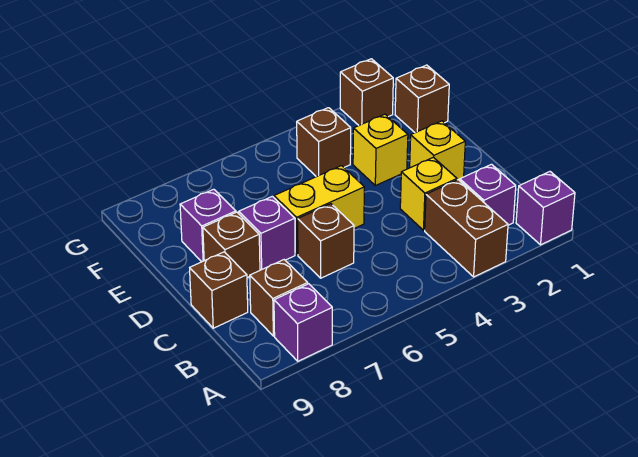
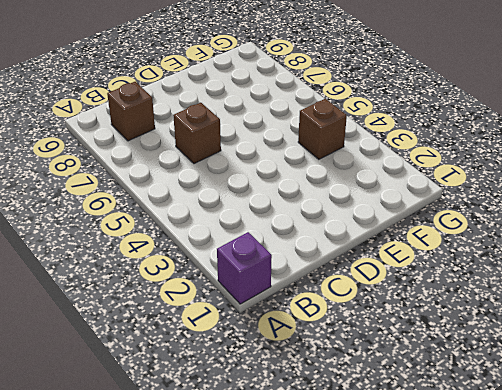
none -> brown brick A3:B3 level 1
none -> purple brick A8 level 1
none -> purple brick B2 level 1

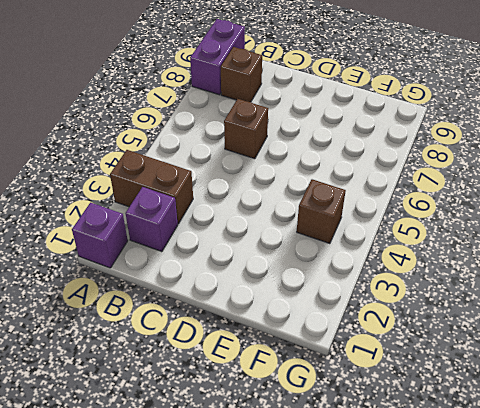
purple brick A8:A9 level 1 -> purple brick A8 level 1
none -> yellow brick C3 level 1
none -> brown brick C9 level 1
none -> yellow brick D2 level 1

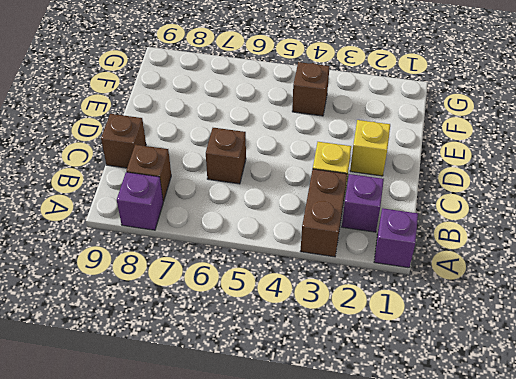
none -> yellow brick D5:D6 level 1
none -> purple brick D7 level 1
none -> brown brick D8 level 1

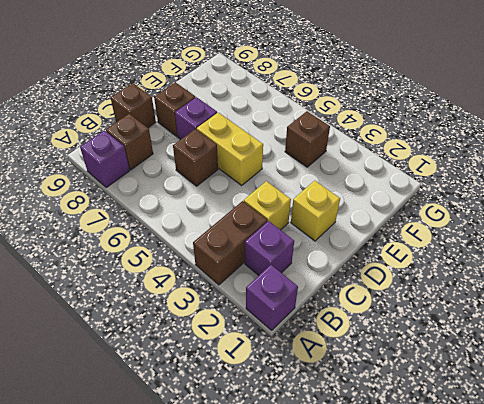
none -> yellow brick E3 level 1
none -> purple brick E8 level 1
none -> brown brick F1 level 1

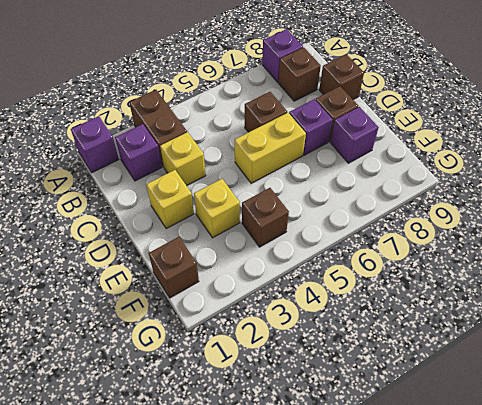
none -> brown brick G2 level 1

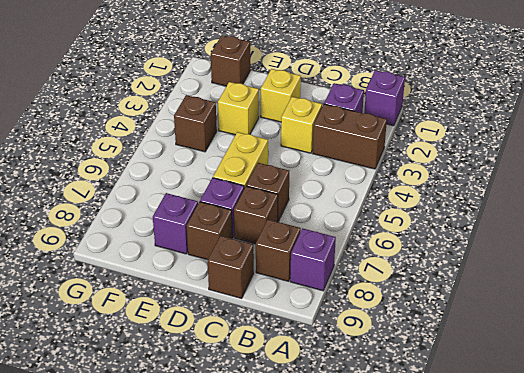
brown brick C7 level 1 -> brown brick G2 level 1

